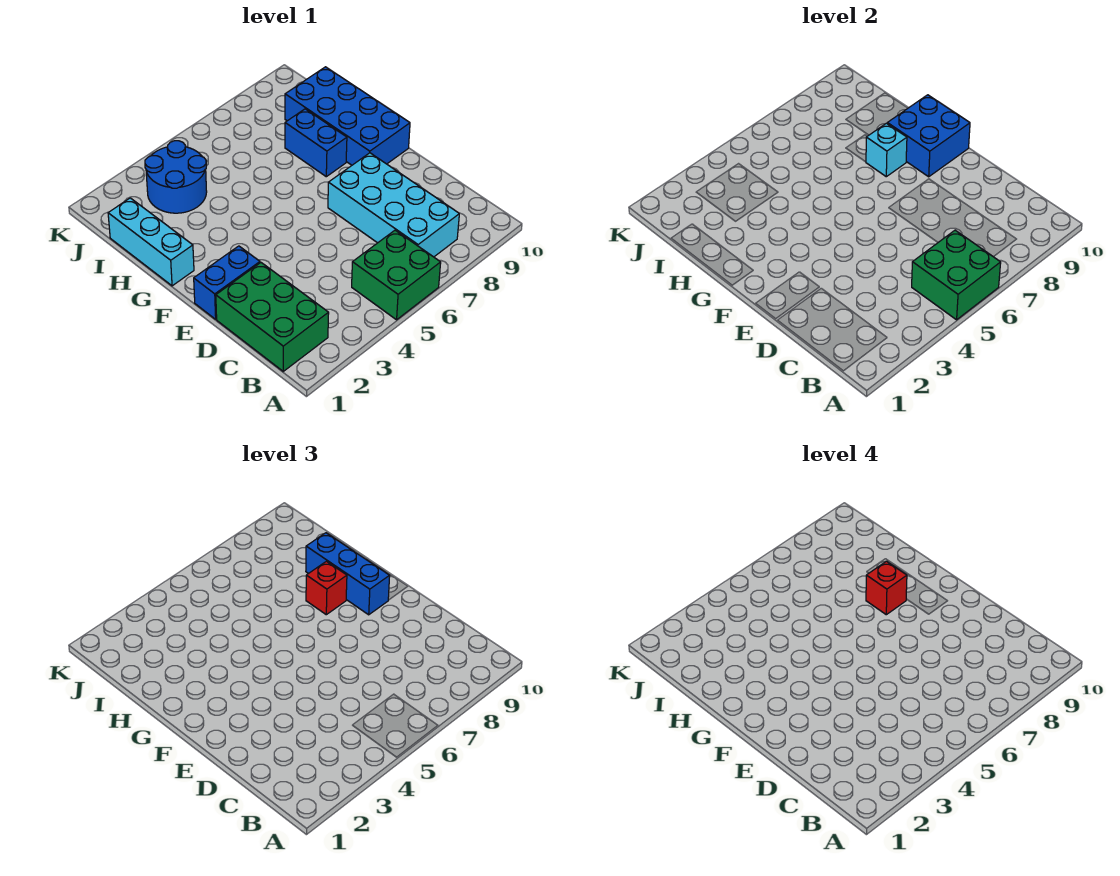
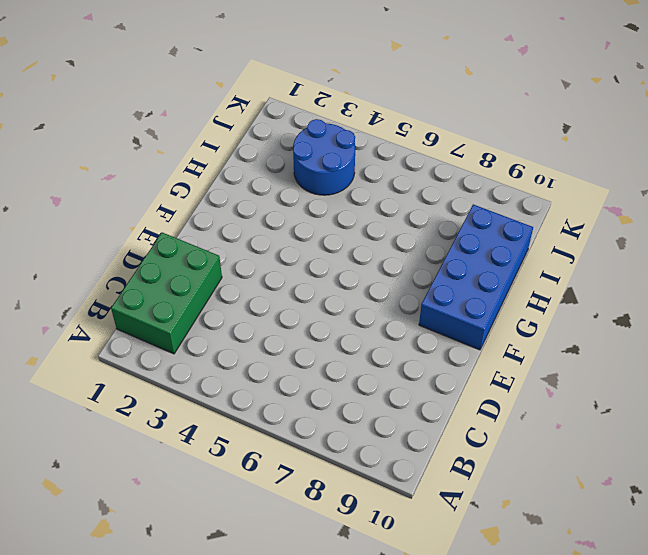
none -> green brick A5:B6 level 1
none -> cyan brick B7:E8 level 1
none -> blue brick E1:E2 level 1

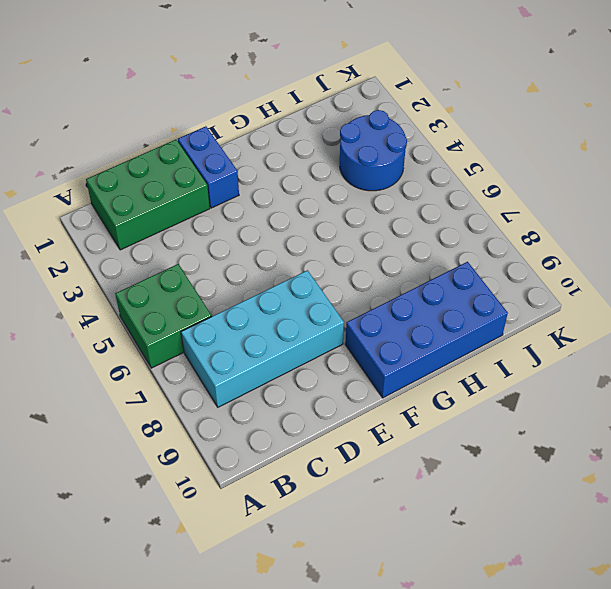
none -> cyan brick G1:I1 level 1
none -> blue brick G8:H8 level 1
none -> green brick A5:B6 level 2

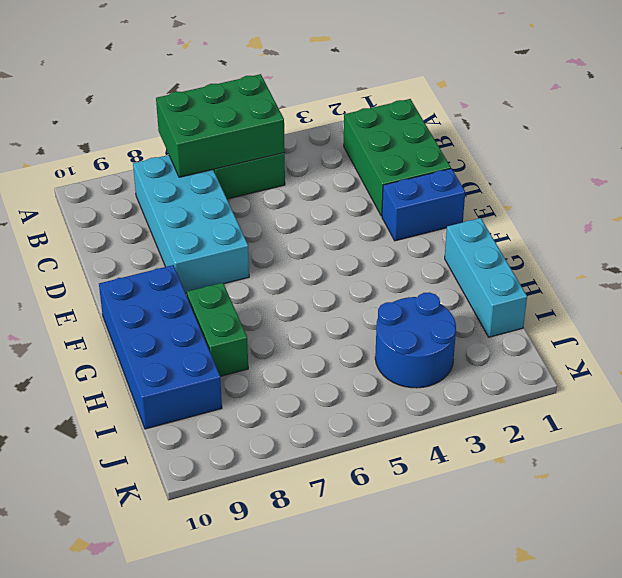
green brick A5:B7 level 2 -> green brick A5:B6 level 2
green brick G8:H8 level 1 -> blue brick G8:H8 level 1
none -> blue brick F9:G10 level 2
none -> cyan brick G8 level 2
none -> blue brick F9:H9 level 3

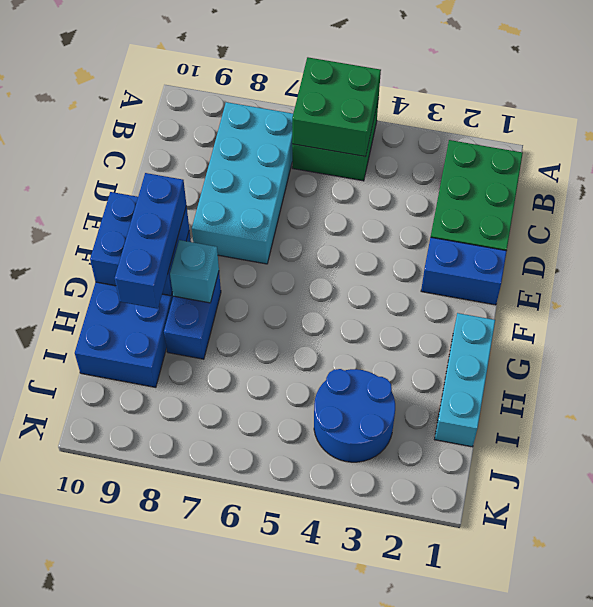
none -> red brick G8 level 3
none -> red brick G8 level 4

